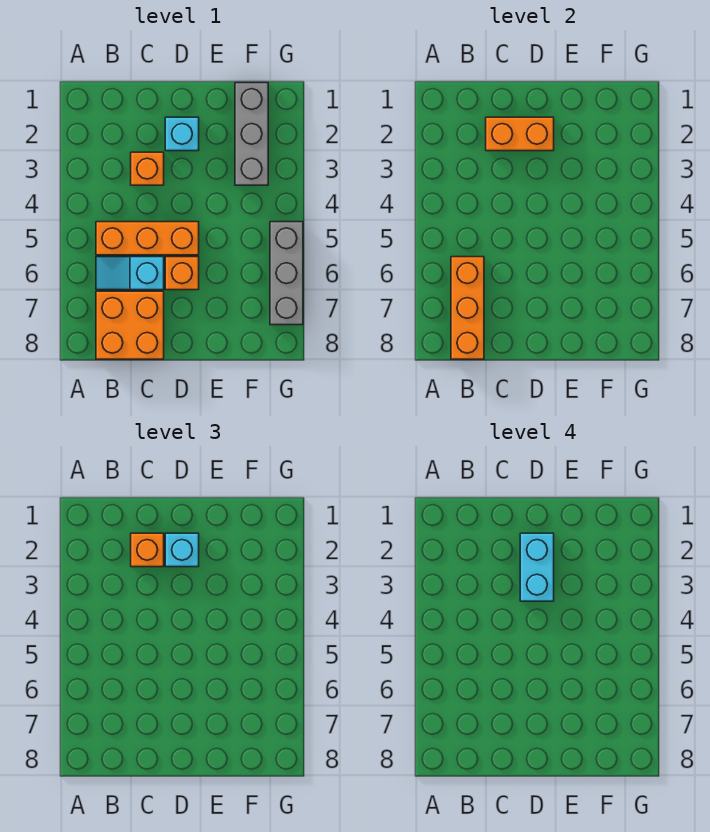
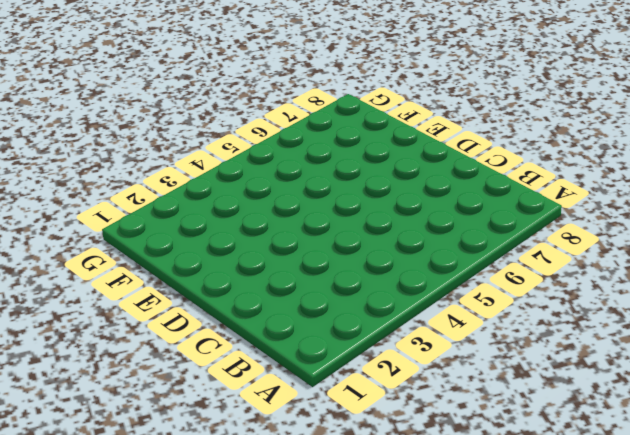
none -> orange brick B5:D5 level 1
none -> cyan slope B6:C6 level 1 top C
none -> orange brick B7:C8 level 1

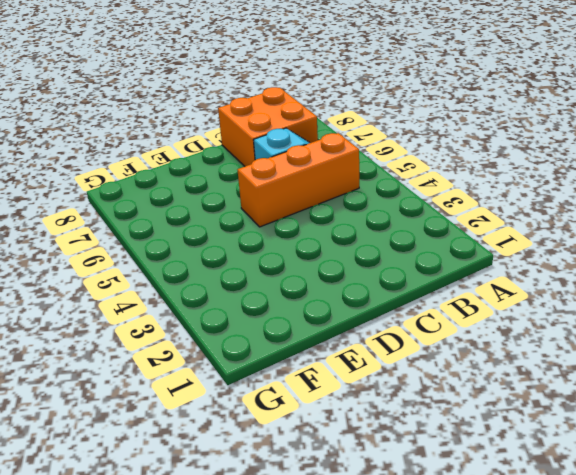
none -> orange brick C3 level 1
none -> cyan brick D2 level 1
none -> orange brick D6 level 1

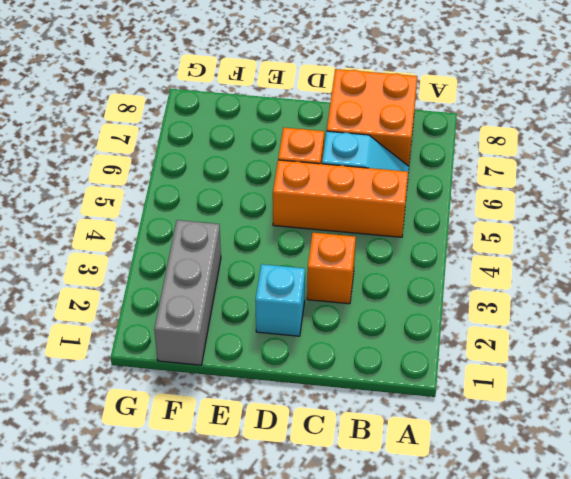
none -> grey brick G5:G7 level 1
none -> orange brick B6:B8 level 2
none -> orange brick C2:D2 level 2

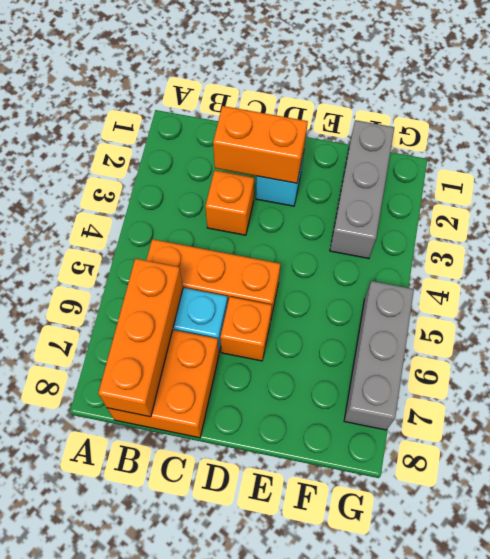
none -> orange brick C2 level 3
none -> cyan brick D2 level 3
none -> cyan brick D2:D3 level 4

